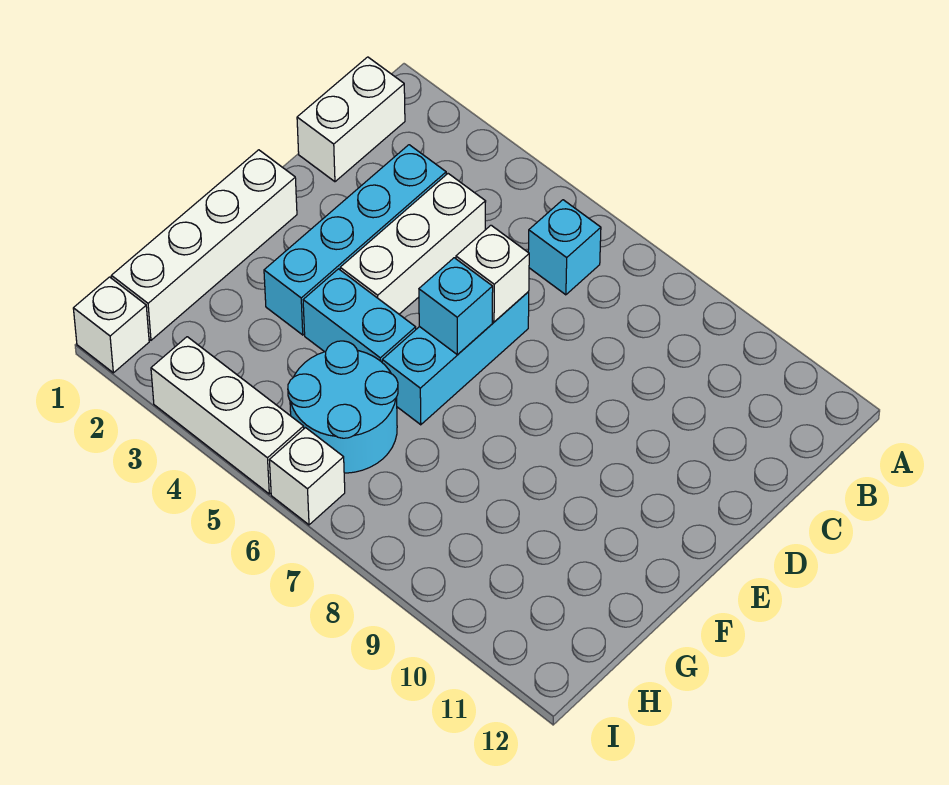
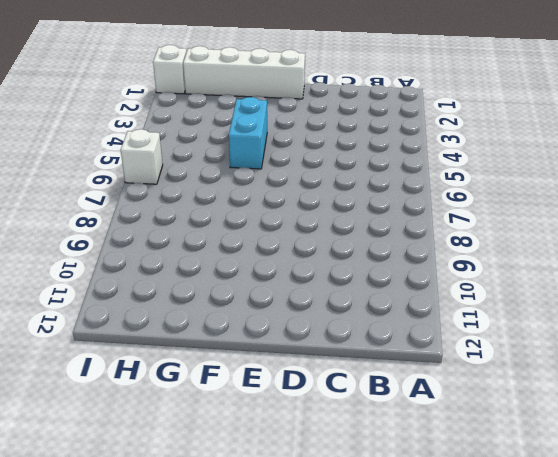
none -> white brick B1:C1 level 1
none -> cyan brick B6 level 1
none -> cyan brick C3:F3 level 1

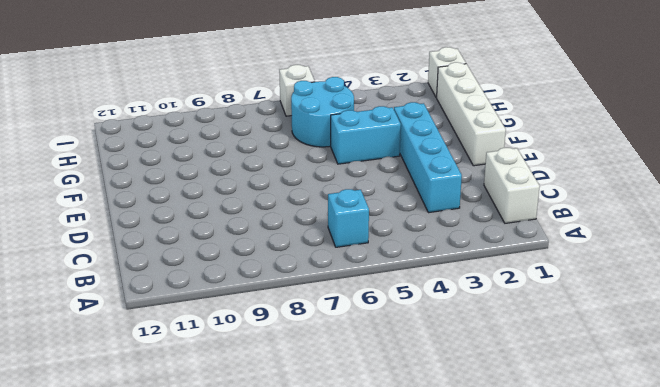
none -> white brick C4:E4 level 1
none -> cyan brick D6:F6 level 1
none -> white brick I3:I5 level 1

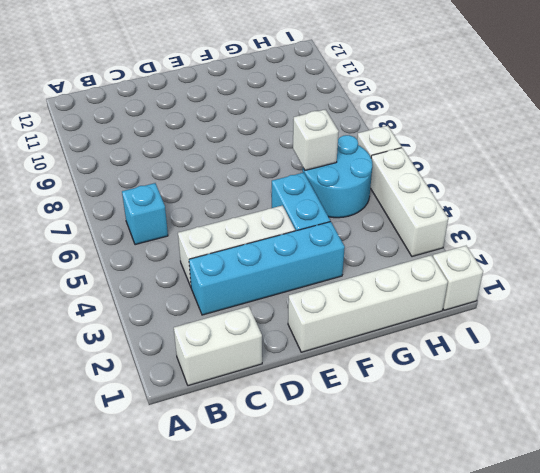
white brick G6 level 2 -> white brick D6 level 2
none -> cyan brick D6:F6 level 1
none -> cyan brick E6 level 2

